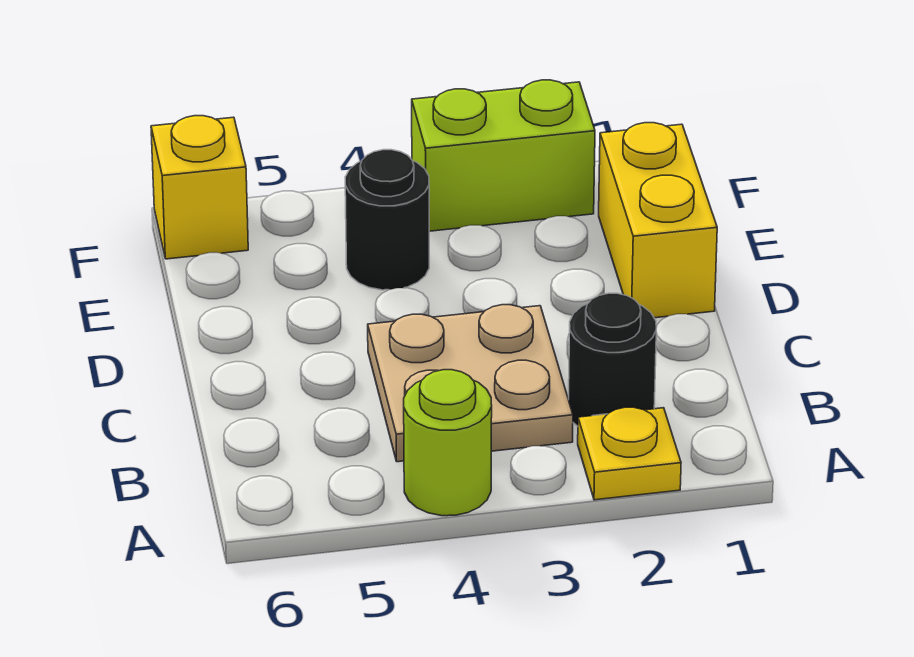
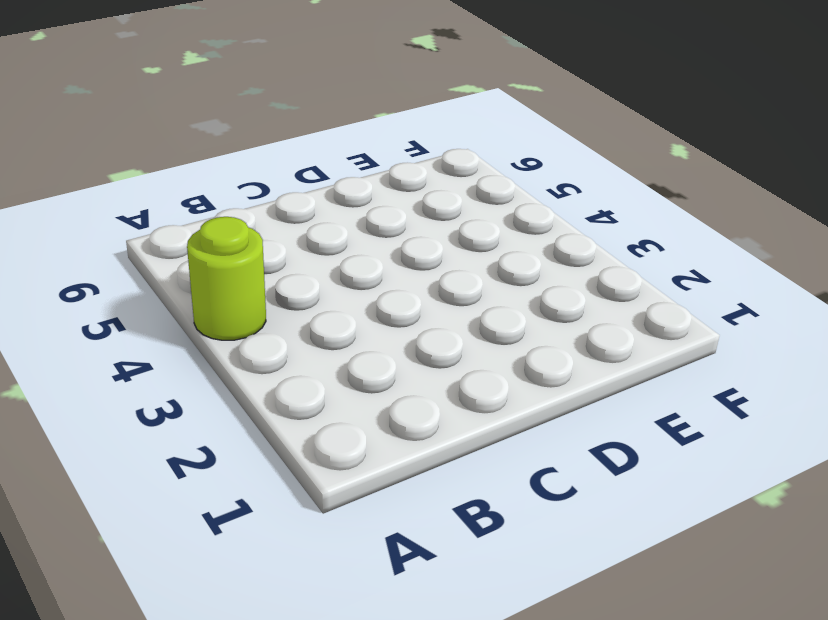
none -> yellow plate A2 level 1
none -> black round brick B2 level 1

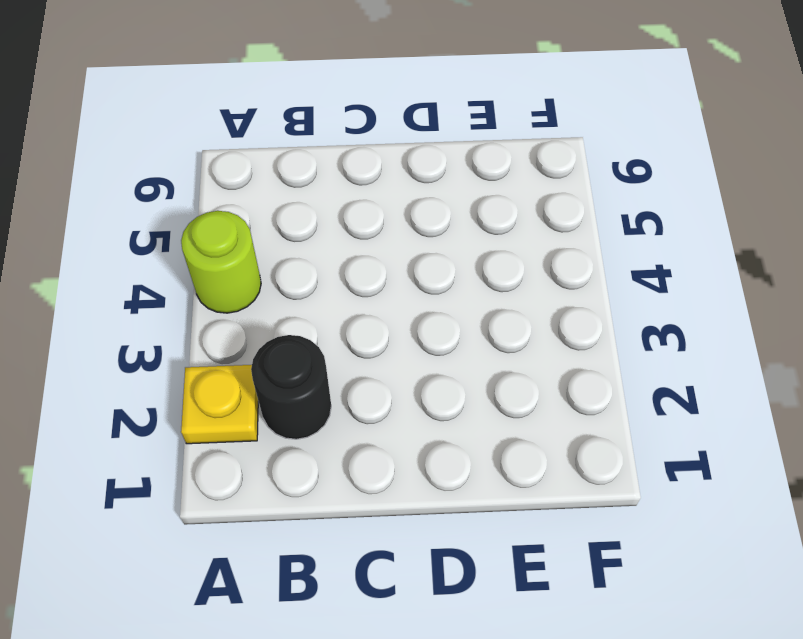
none -> tan plate B3:C4 level 1
none -> yellow brick D1:E1 level 1

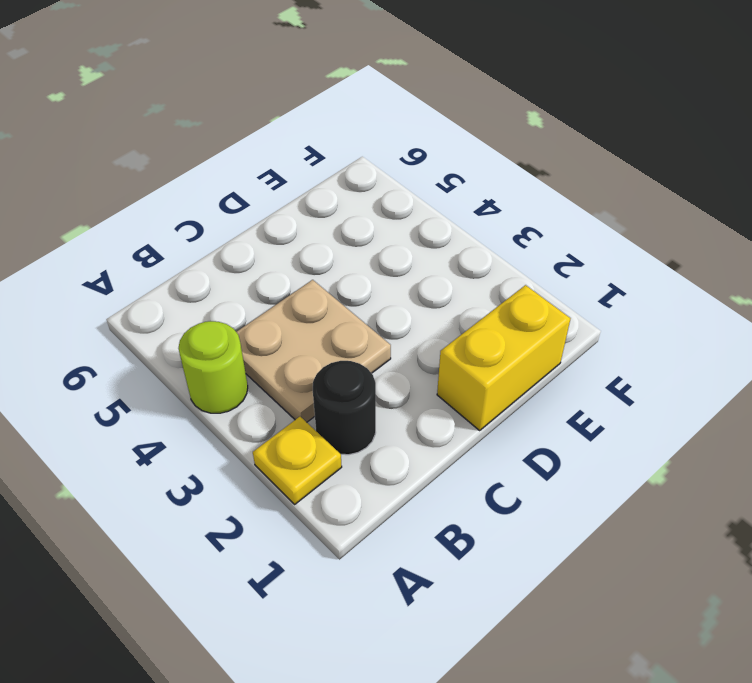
none -> black round brick E4 level 1
none -> lime brick F2:F3 level 1

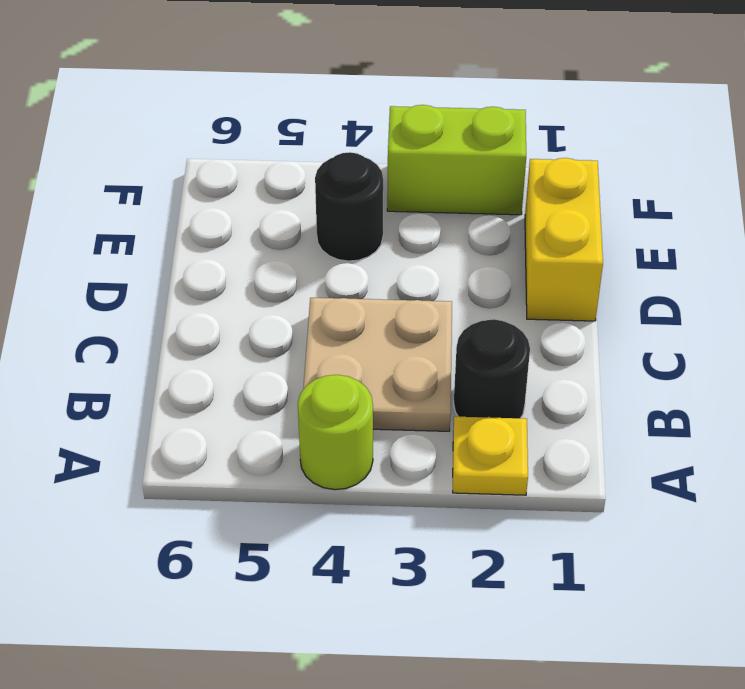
none -> yellow brick F6 level 1

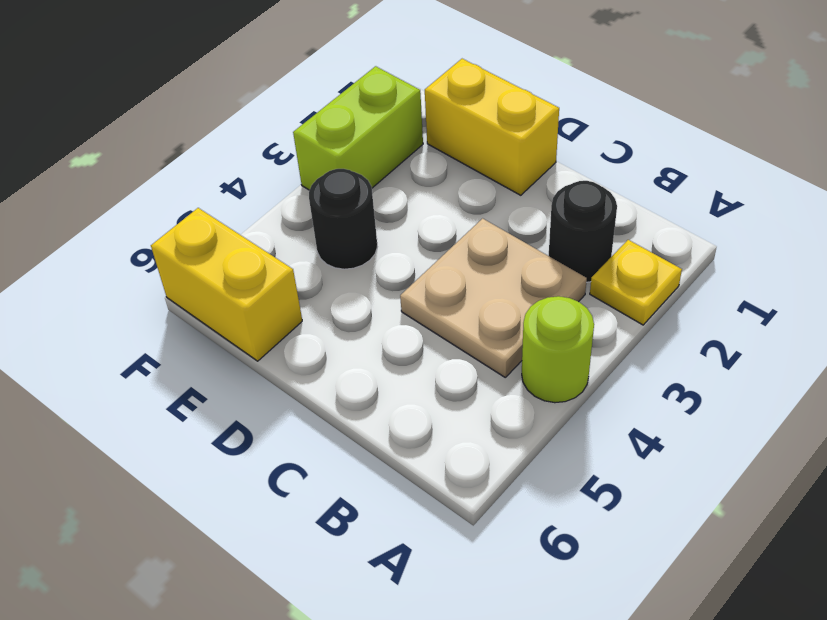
yellow brick E6:F6 level 1 -> yellow brick F6 level 1

